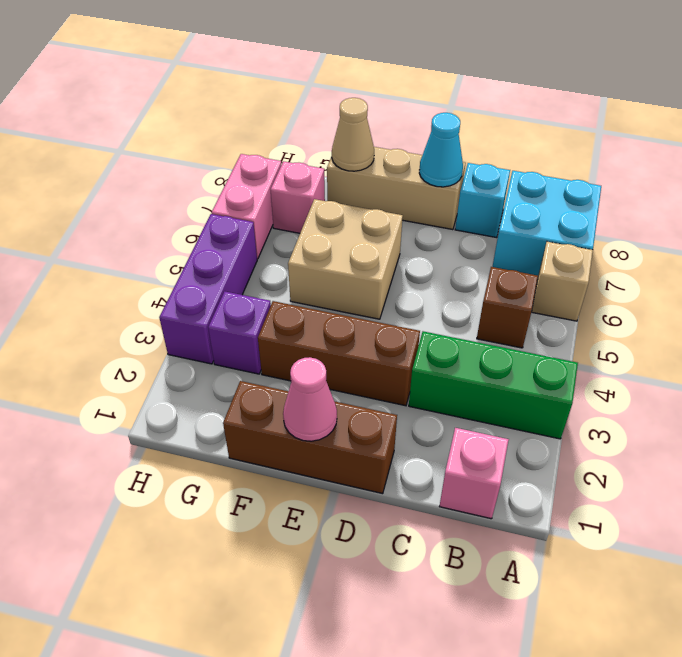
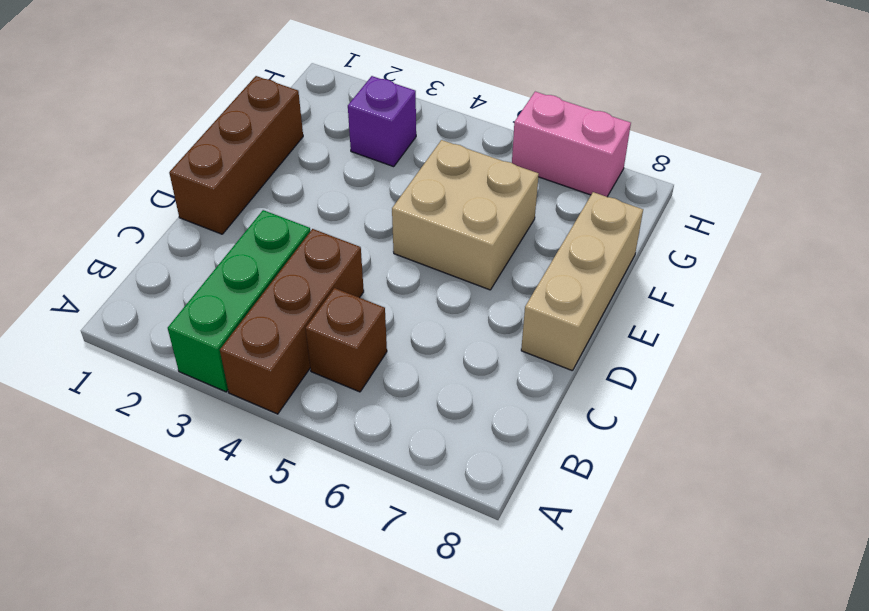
brown brick A4:C4 level 1 -> brown brick D3:F3 level 1
none -> tan brick A6 level 1
none -> cyan brick A7:B8 level 1
none -> pink brick B1 level 1

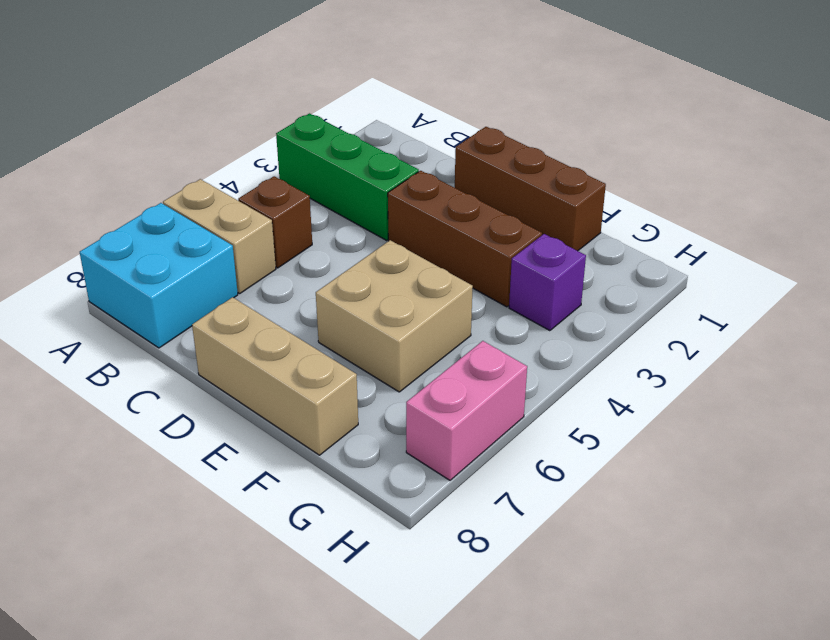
tan brick A6:B6 level 1 -> tan brick A6 level 1
none -> pink brick B1 level 1
none -> cyan brick C8 level 1
none -> pink brick G7 level 1

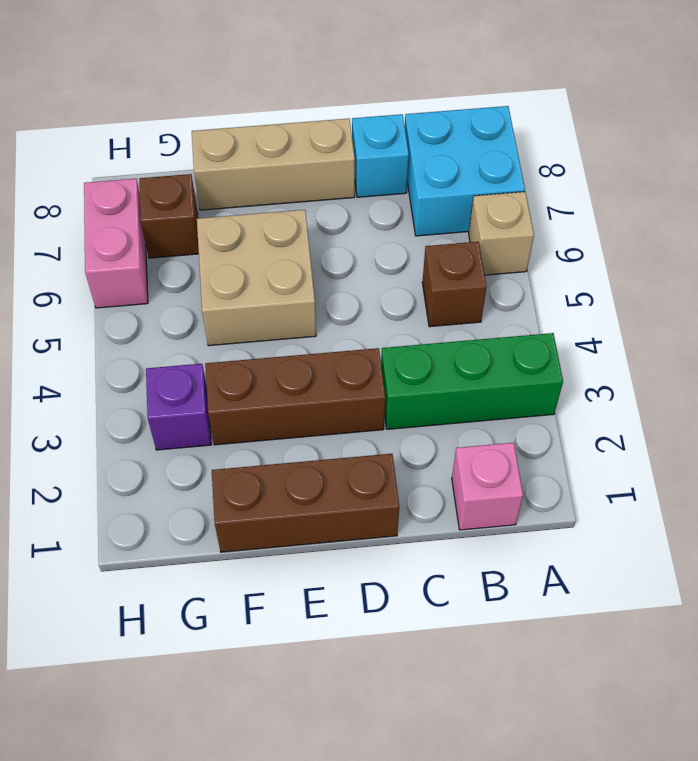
brown brick G7 level 1 -> pink brick G7 level 1
none -> purple brick H3:H5 level 1
none -> cyan cone D8 level 2
none -> pink cone E1 level 2

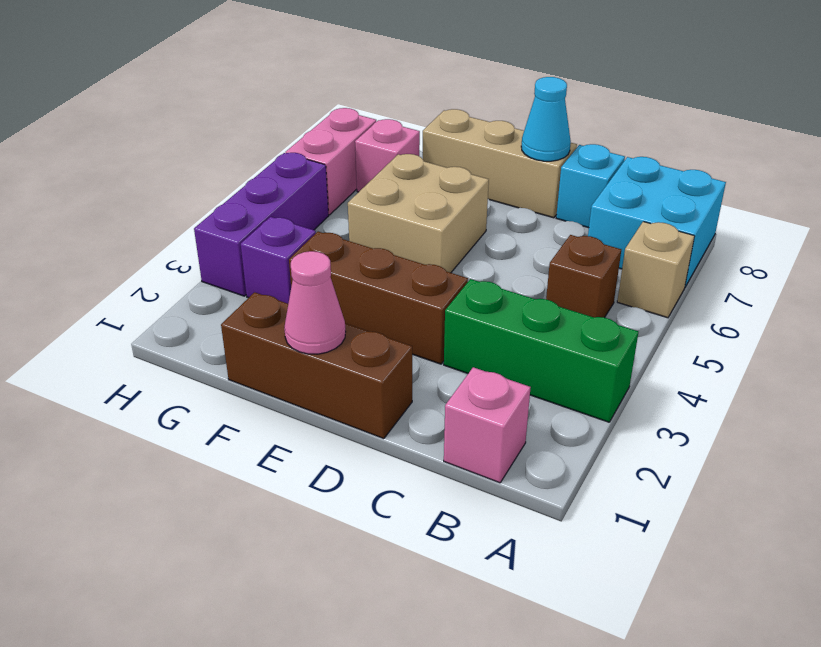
none -> tan cone F8 level 2

